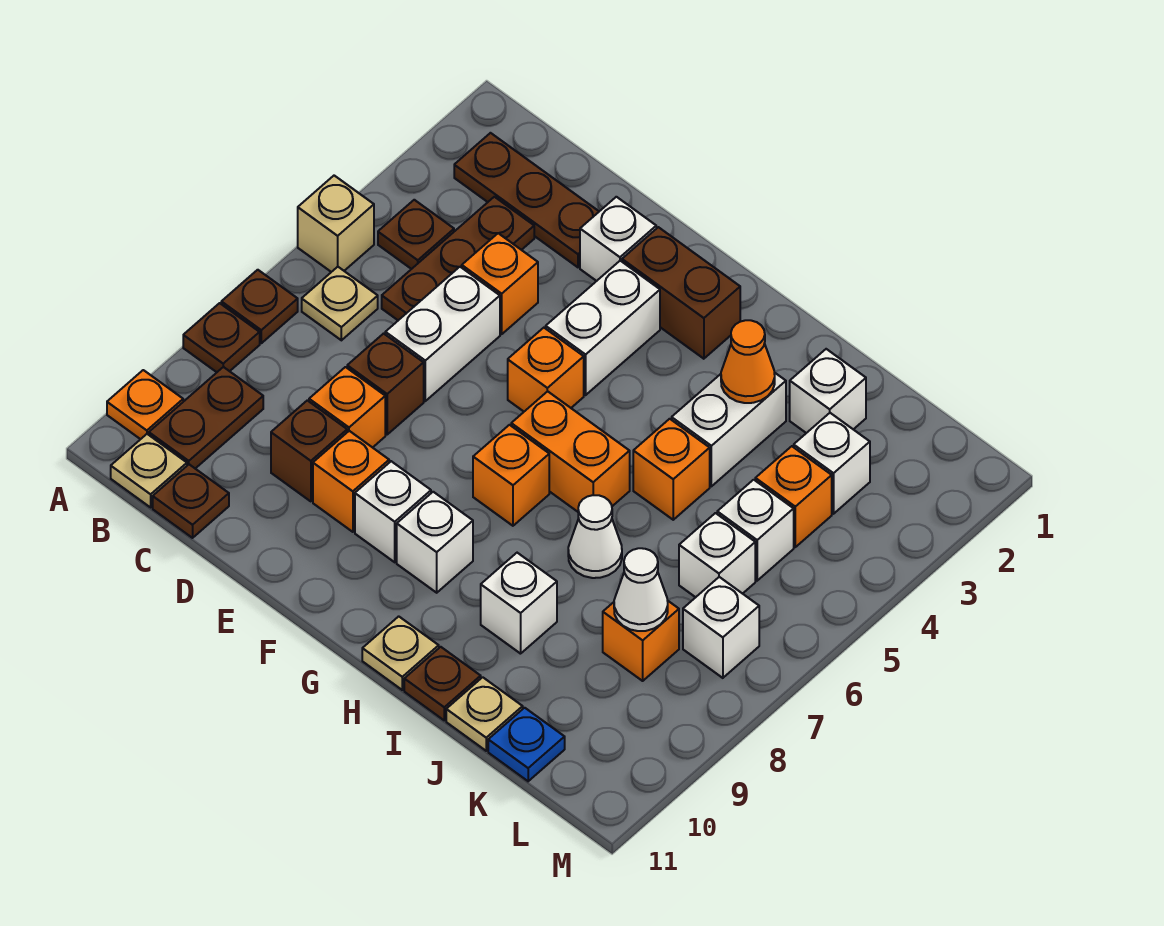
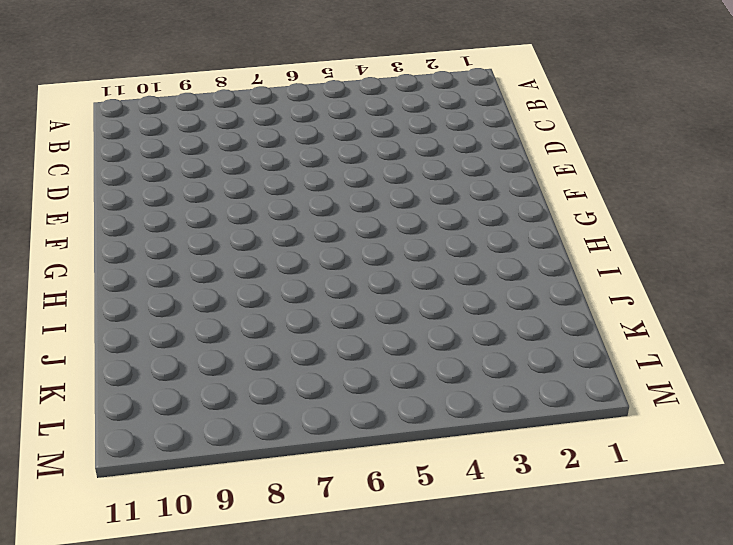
none -> tan brick A5 level 1
none -> brown plate A7 level 1
none -> brown plate A8 level 1
none -> orange plate A10 level 1

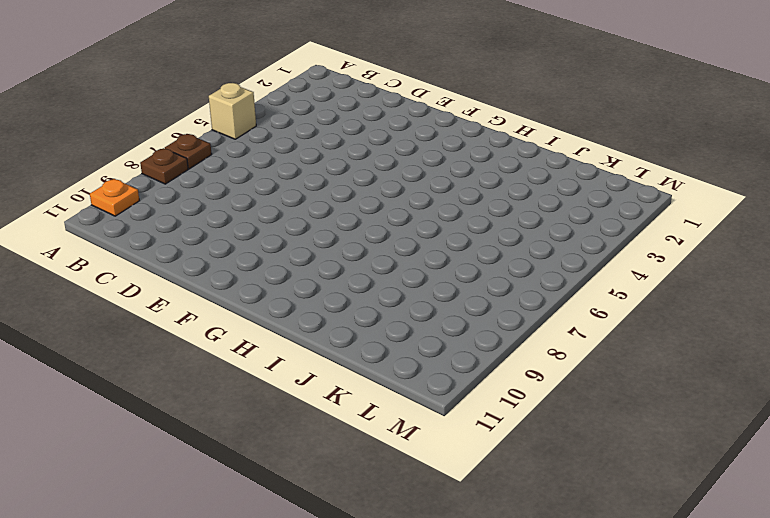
none -> brown plate B2:D2 level 1
none -> brown plate B4 level 1
none -> tan plate B6 level 1
none -> brown plate B9:B10 level 1

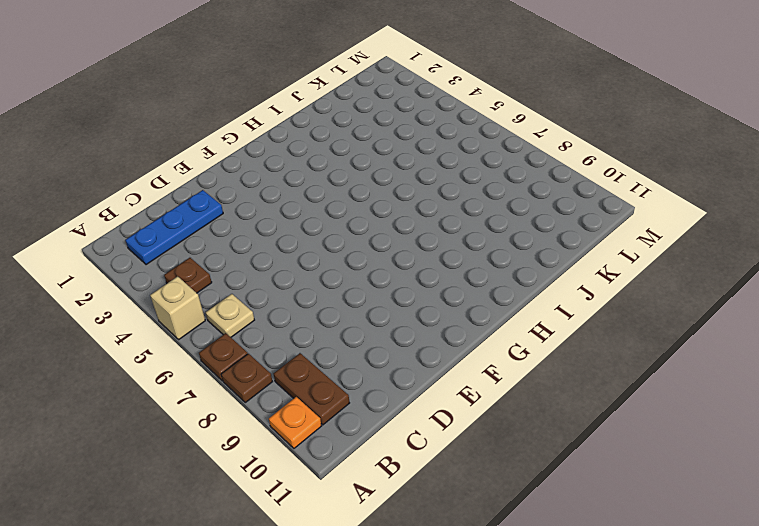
blue plate B2:D2 level 1 -> brown plate B2:D2 level 1
none -> tan plate B11 level 1
none -> brown plate C3:C5 level 1
none -> brown plate C11 level 1
none -> orange brick D4 level 1

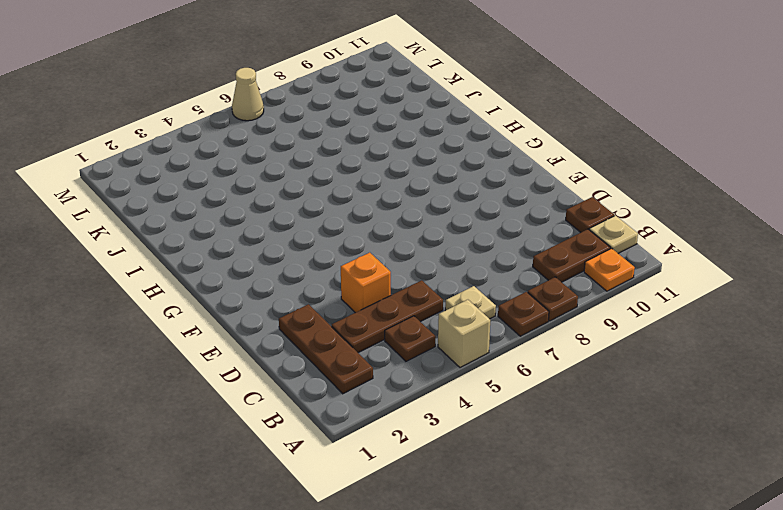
tan cone M6 level 1 -> none
none -> white brick D5:D6 level 1
none -> brown brick D7 level 1
none -> orange brick D8 level 1
none -> brown brick D9 level 1

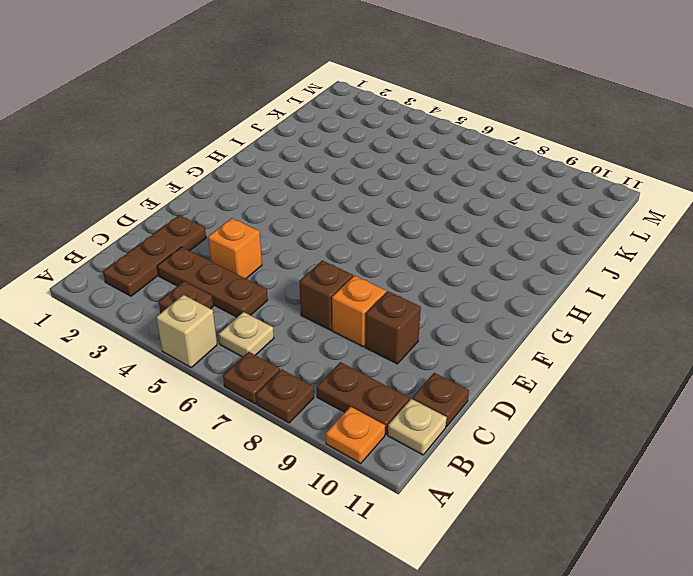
none -> white brick D5:D6 level 1
none -> white brick E2 level 1
none -> orange brick E9 level 1
none -> brown brick F2:G2 level 1

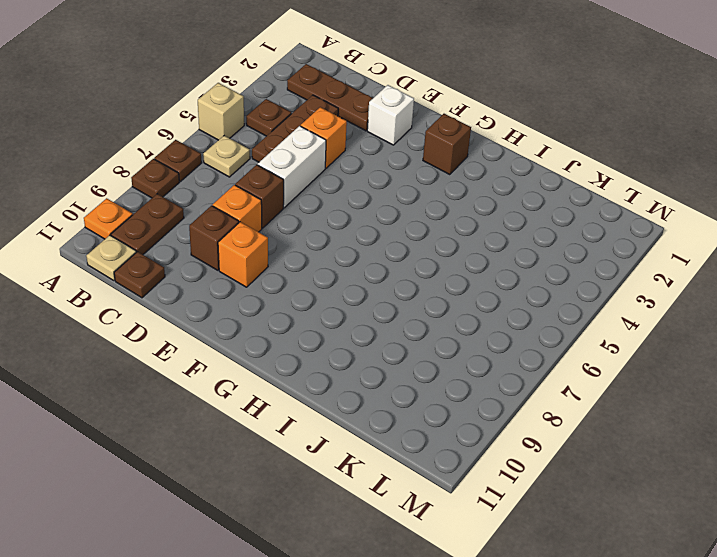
brown brick G2 level 1 -> brown brick F2:G2 level 1
none -> white brick F3:F4 level 1
none -> orange brick F5 level 1
none -> white brick F9 level 1
none -> orange brick G6:H6 level 1

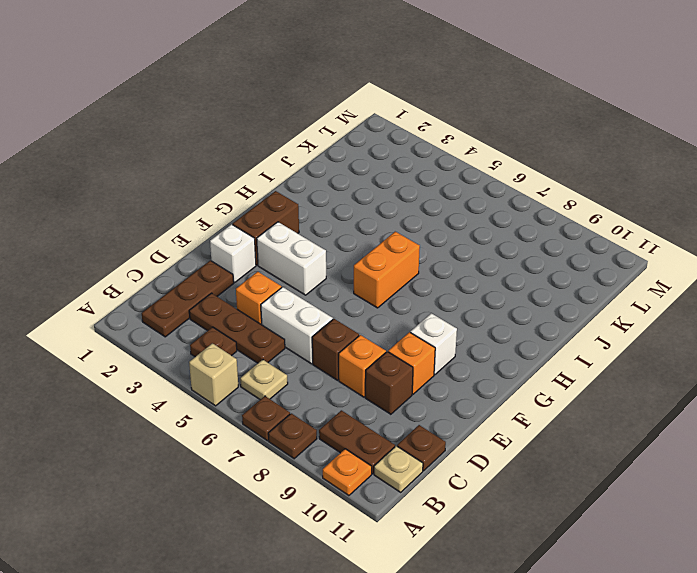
none -> orange brick F5 level 1
none -> orange brick G7 level 1
none -> white brick G9 level 1
none -> tan plate H11 level 1

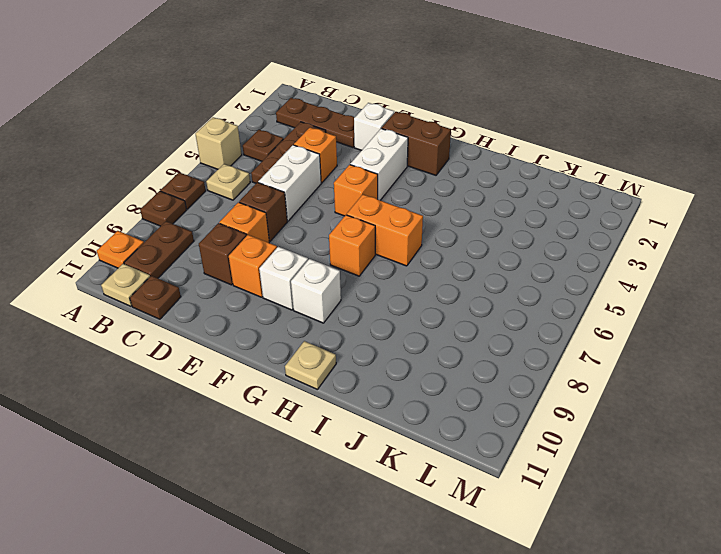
none -> white brick I3:I4 level 1
none -> orange brick I5 level 1
none -> white cone I7 level 1
none -> white brick I9 level 1

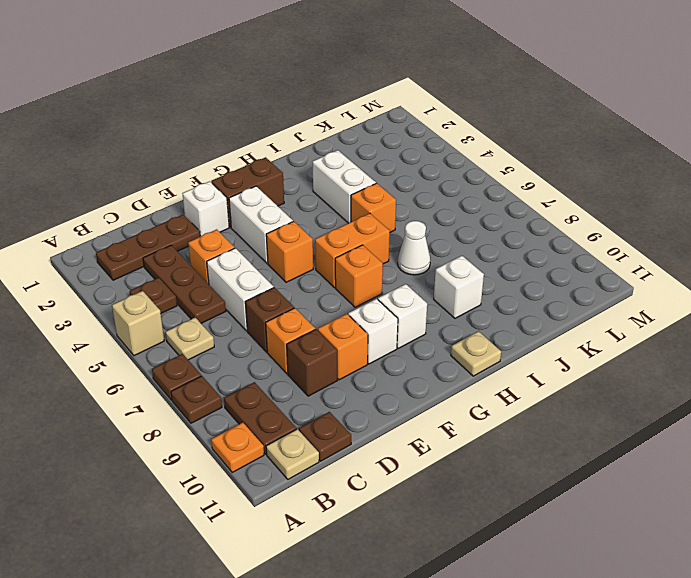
none -> brown plate I11 level 1
none -> white brick J2 level 1
none -> tan plate J11 level 1
none -> white brick K3 level 1

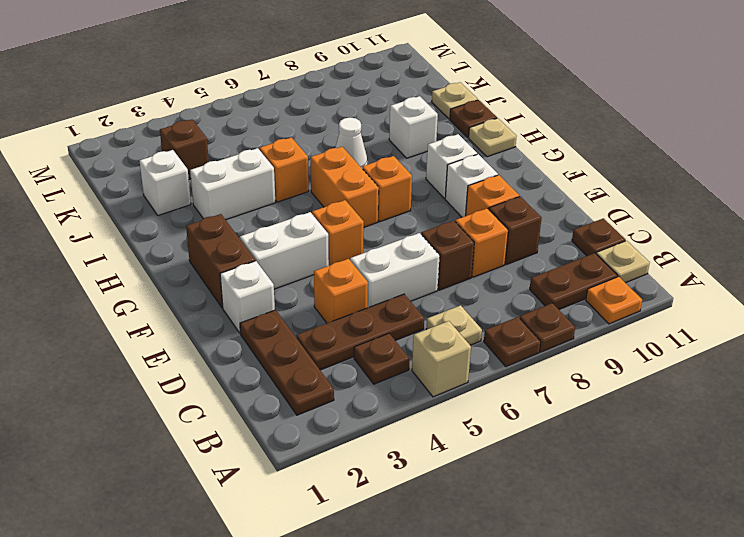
brown brick K3 level 1 -> white brick K3 level 1
none -> orange brick K4 level 1
none -> white brick K5 level 1
none -> white brick K6 level 1
none -> orange brick K8 level 1

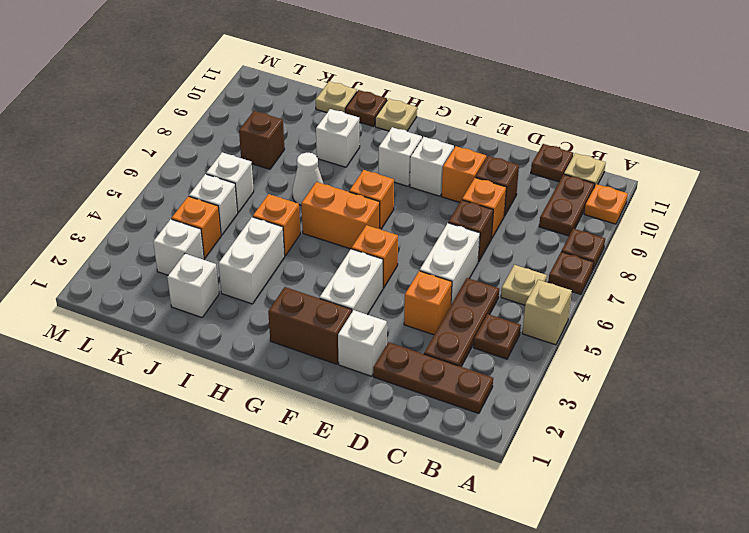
brown brick K8 level 1 -> orange brick K8 level 1
none -> blue plate K11 level 1
none -> white brick L7 level 1
none -> orange cone I3 level 2
none -> white cone K8 level 2

